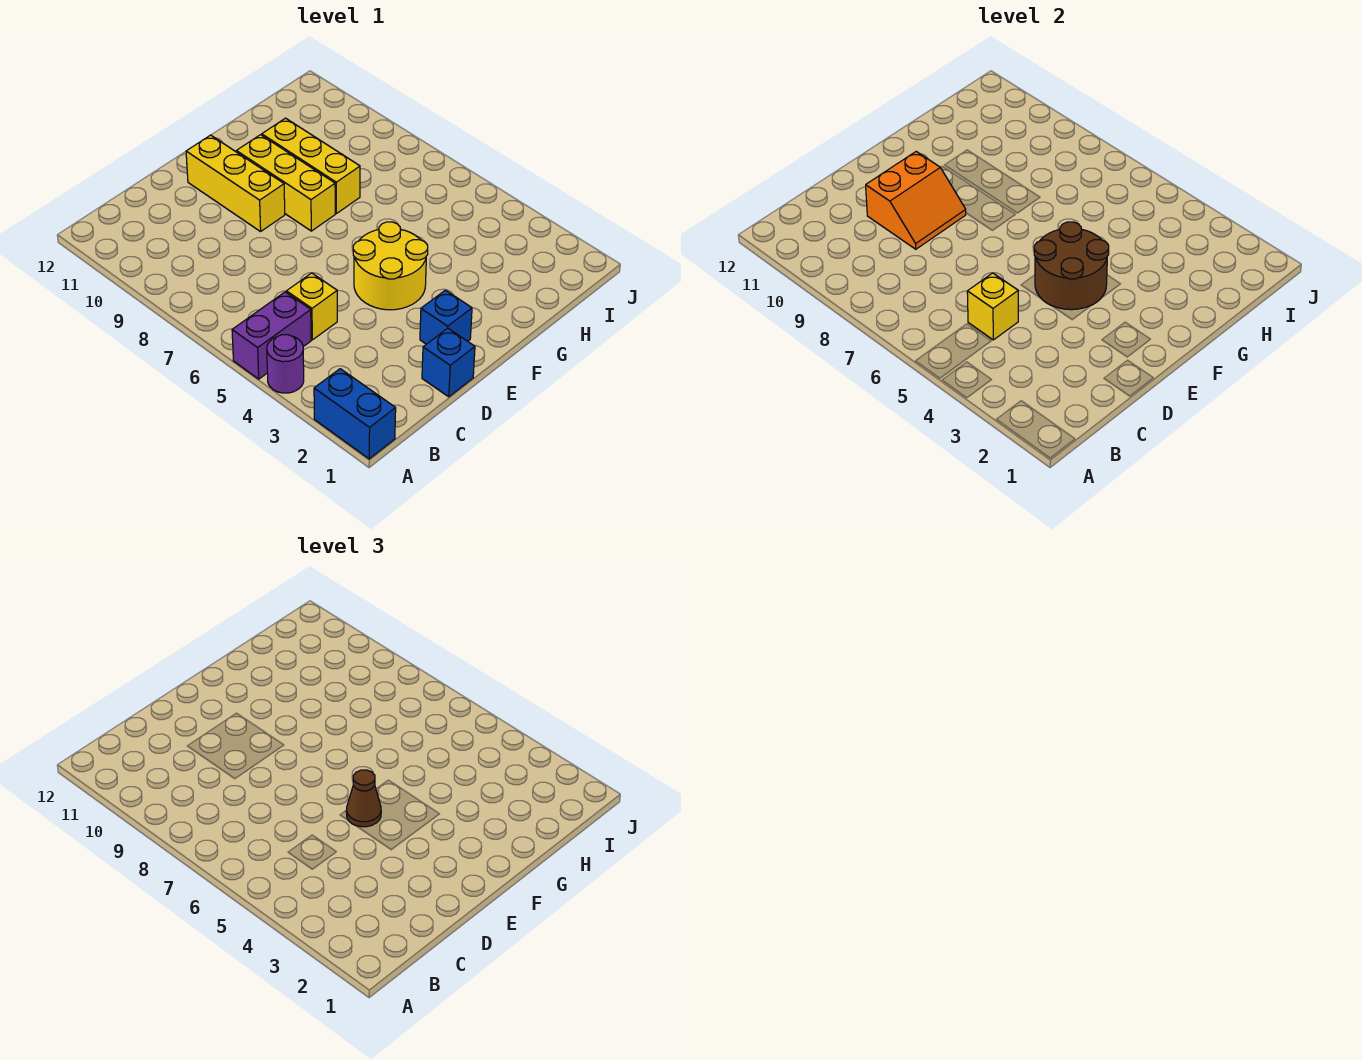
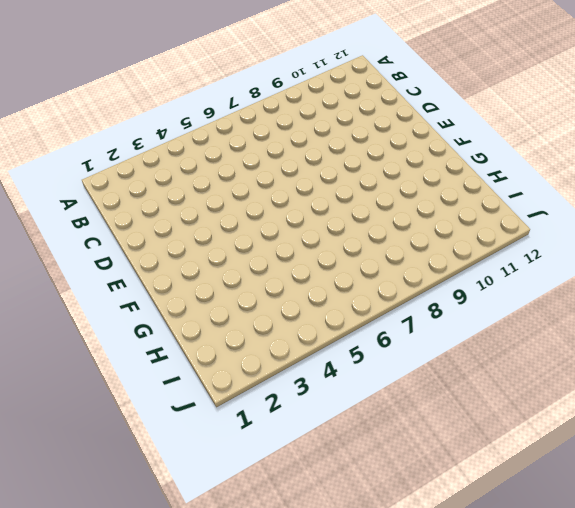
none -> blue brick A1:A2 level 1
none -> purple round brick A4 level 1
none -> purple brick A5:B5 level 1

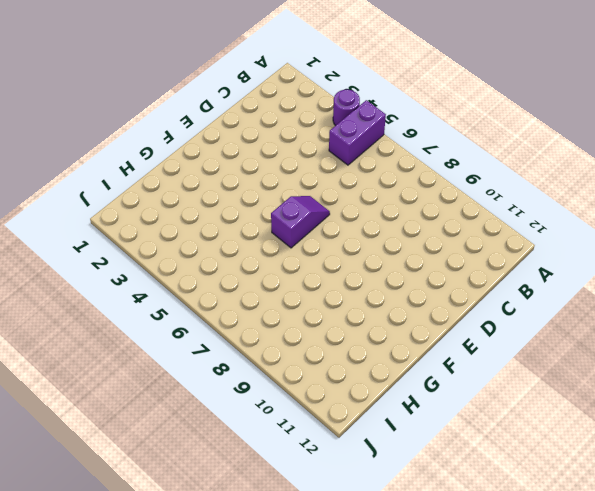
purple slope E6:F6 level 1 top F -> none
none -> blue brick A1:A2 level 1
none -> yellow brick C5 level 1
none -> blue brick D1 level 1

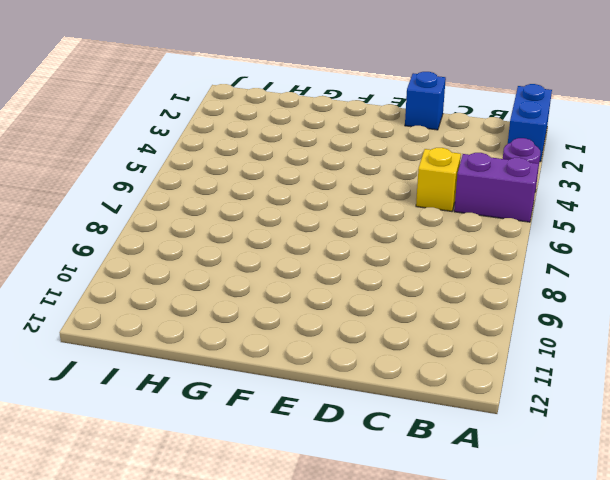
none -> blue brick E2 level 1
none -> yellow round brick E4:F5 level 1
none -> yellow brick E9:E11 level 1

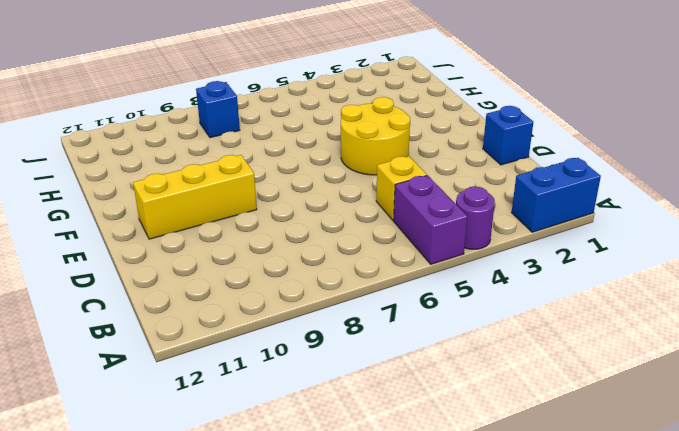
blue brick I8 level 1 -> blue brick E2 level 1
none -> yellow brick F8:F10 level 1
none -> yellow brick G8:G10 level 1
none -> yellow brick C5 level 2

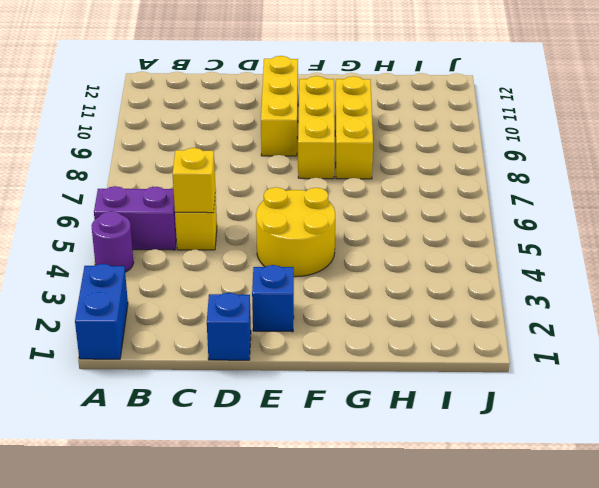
none -> orange slope D9:E10 level 2 top 10
none -> brown round brick E4:F5 level 2
none -> brown cone E5 level 3

